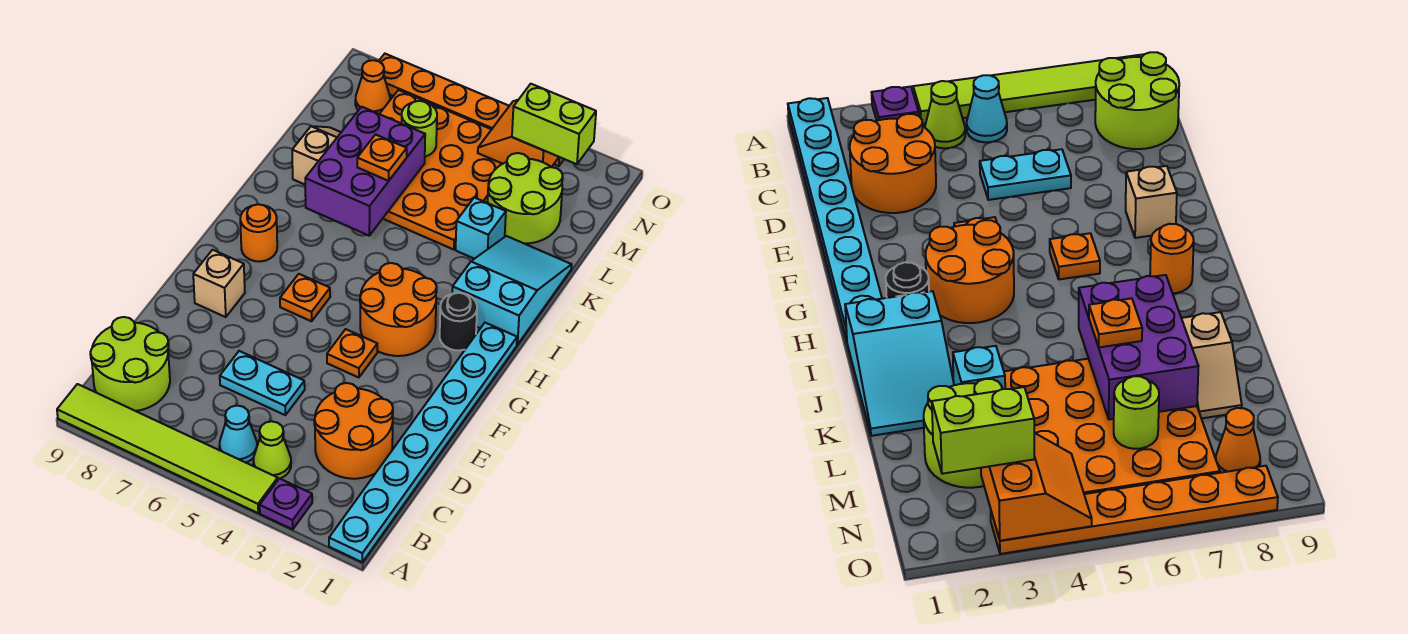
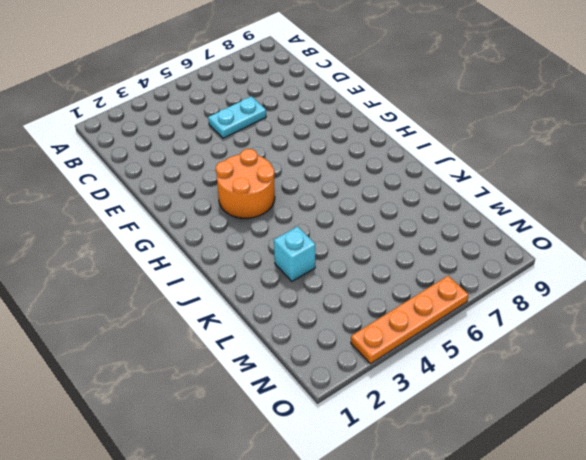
orange plate O3:O6 level 1 -> orange plate O3:O8 level 1
none -> cyan plate A1:H1 level 1
none -> purple plate A3 level 1
none -> lime tile A4:A9 level 1

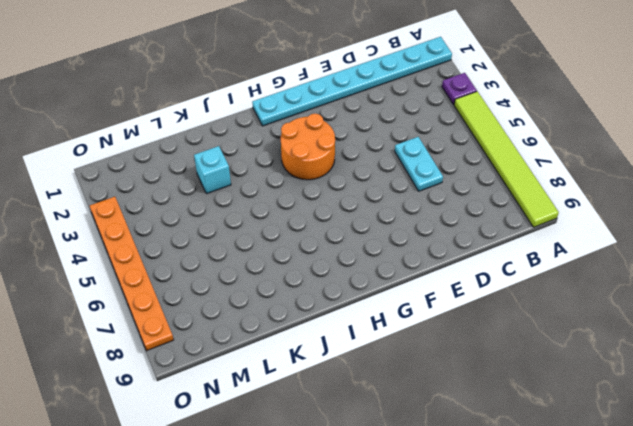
none -> lime cone B4 level 1
none -> cyan cone B5 level 1
none -> lime round brick B8:C9 level 1

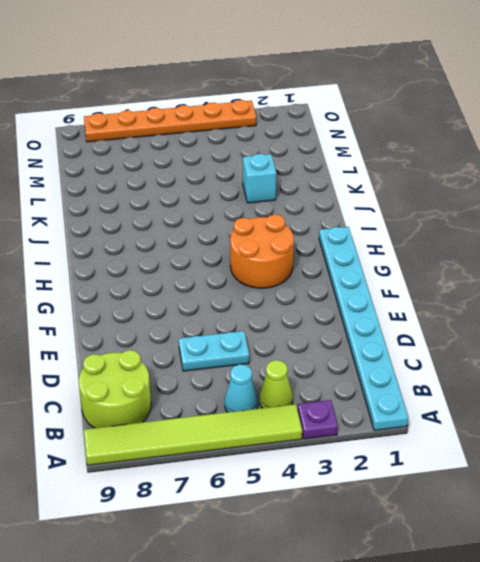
none -> orange round brick C2:D3 level 1
none -> orange plate F4 level 1
none -> tan brick F8 level 1

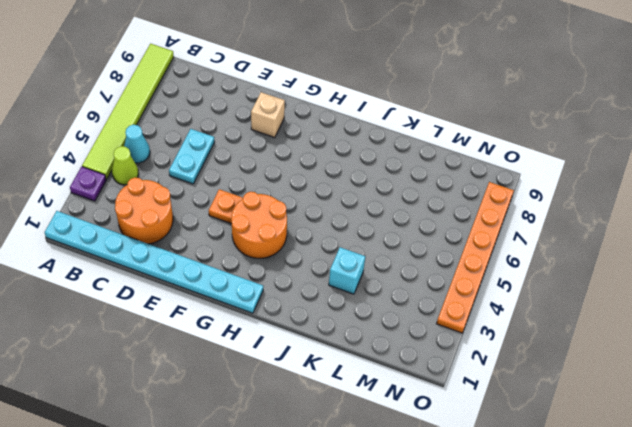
none -> lime round brick B8:C9 level 1
none -> orange plate G6 level 1
none -> black round brick H2 level 1

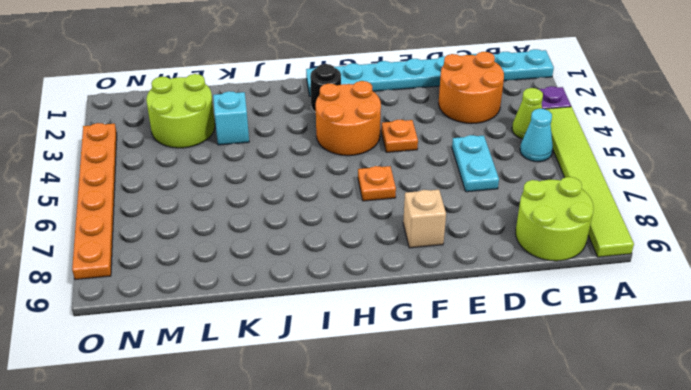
none -> orange round brick H8 level 1
none -> cyan slope I1:K2 level 1 top I
none -> orange plate K4:N7 level 1

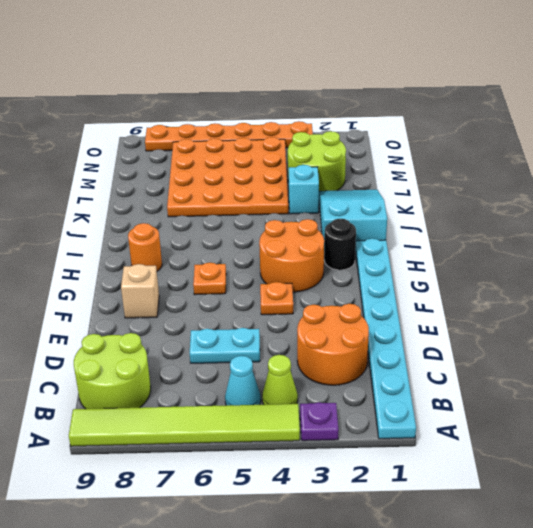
none -> tan slope K8:L8 level 1 top K
none -> orange cone N8 level 1
none -> purple brick J6:L7 level 2

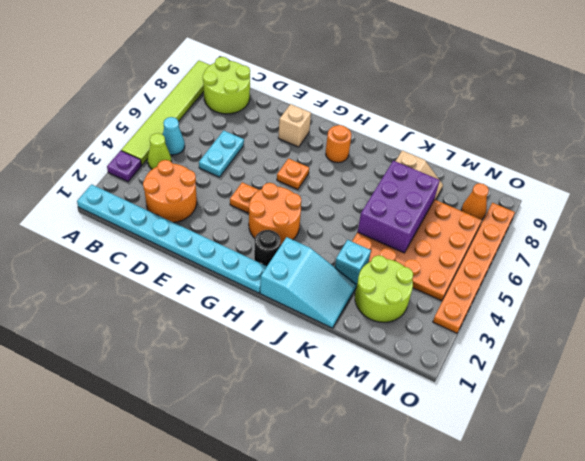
purple brick K5:L7 level 2 -> purple brick J6:L7 level 2
none -> lime round brick M6 level 2
none -> orange slope N3:O4 level 2 top 3
none -> orange plate K6 level 3

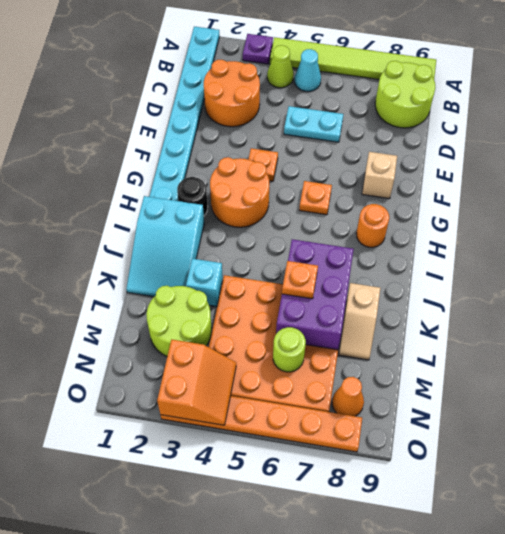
none -> lime brick N2:N3 level 3

